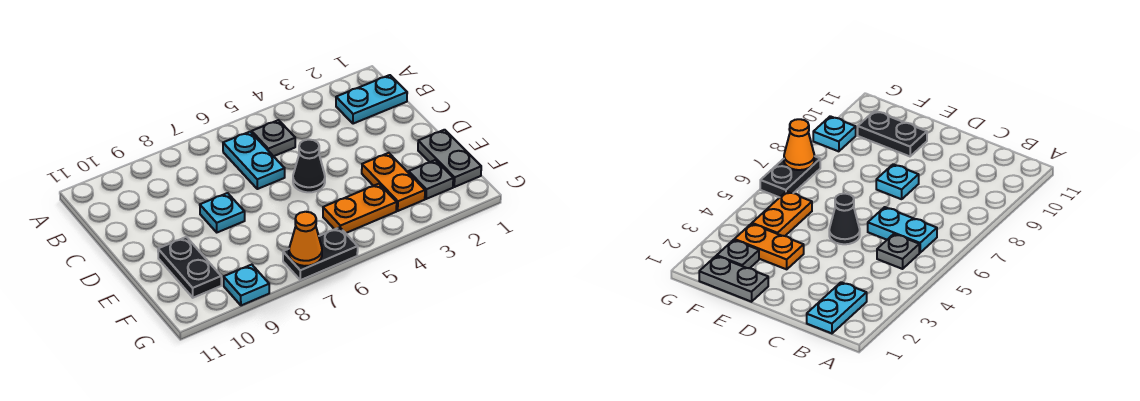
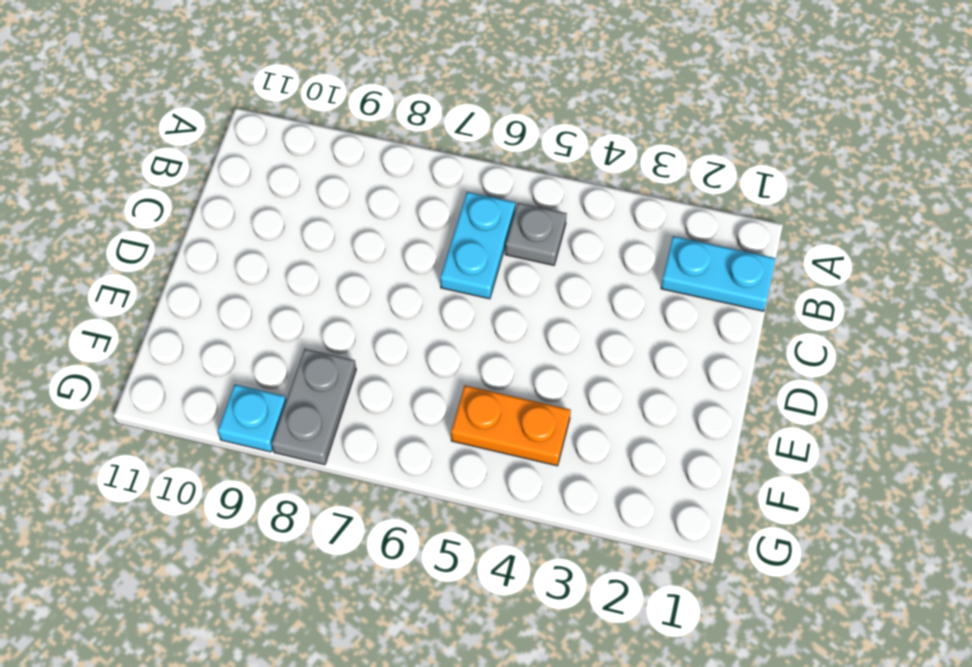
grey plate F8:G8 level 1 -> grey plate E1:F1 level 1
none -> black cone D5 level 1
none -> cyan plate D8 level 1
none -> orange plate E3:F3 level 1

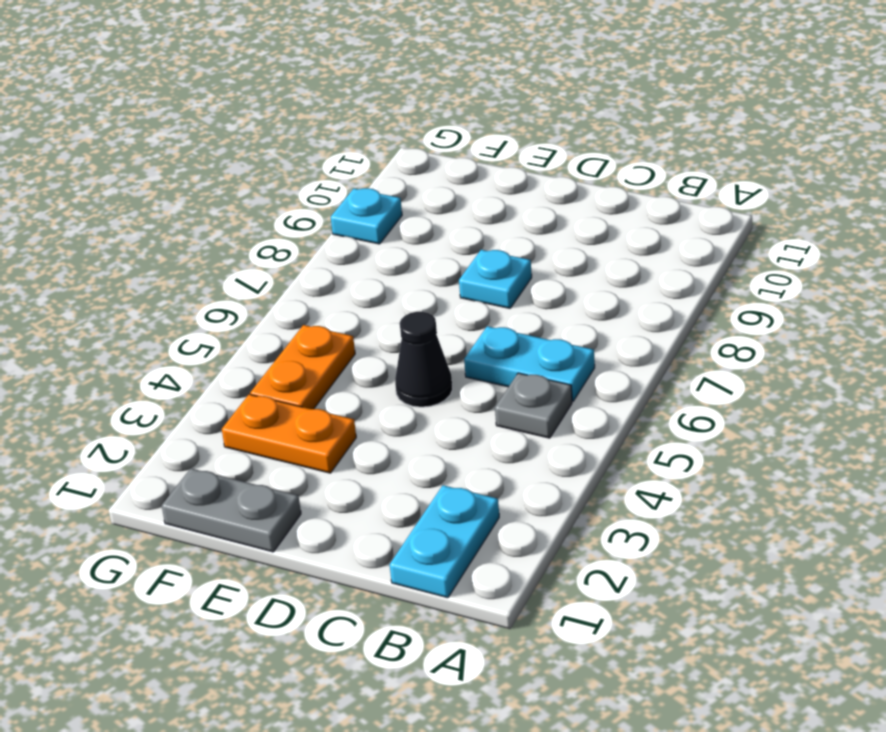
none -> black plate E10:F10 level 1
none -> grey plate F2 level 1
none -> black plate G6:G7 level 1

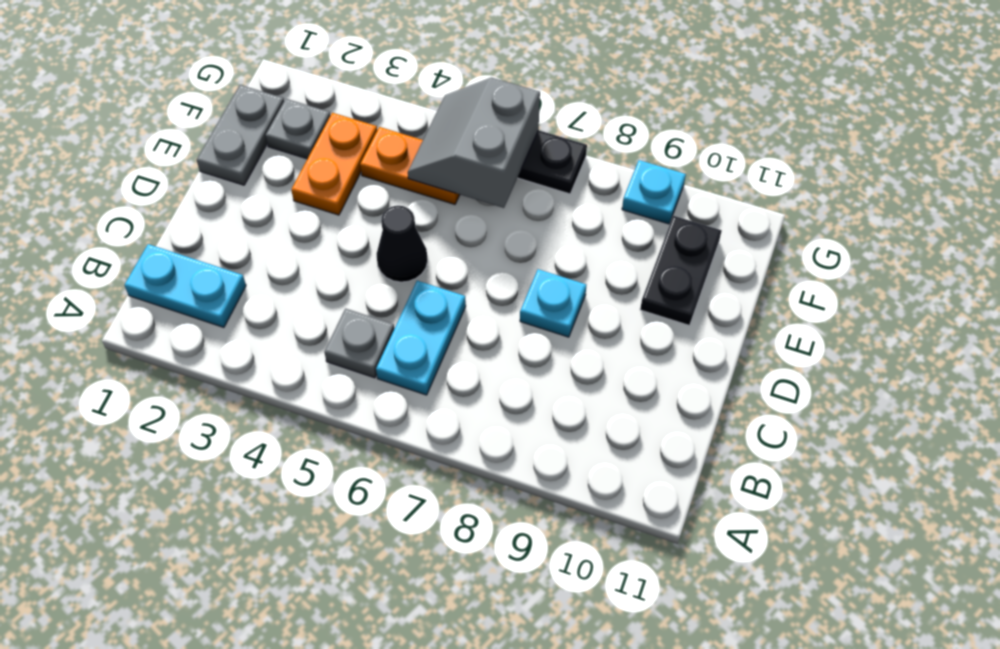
grey slope F5:G6 level 2 top 6 -> none
none -> orange cone G7 level 2

